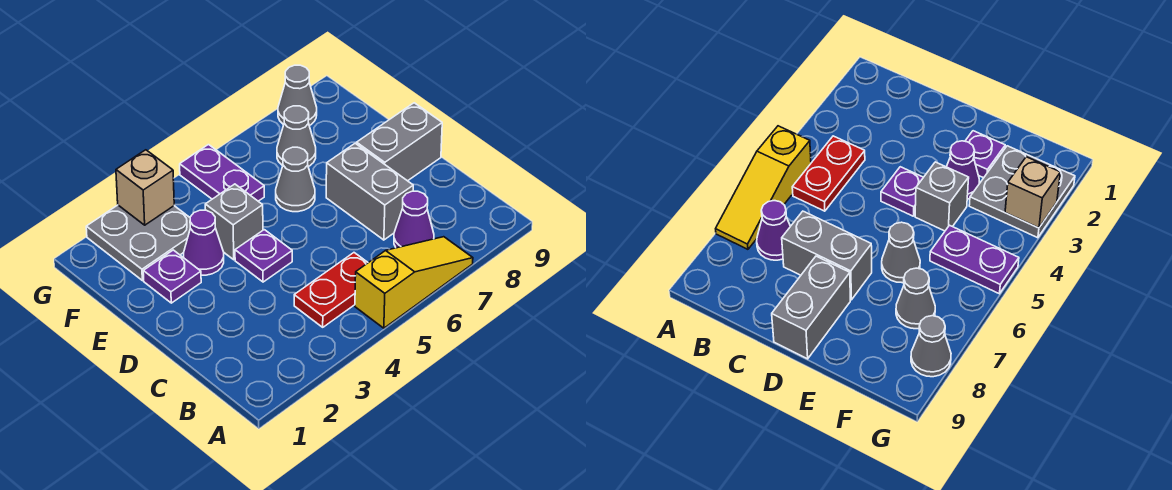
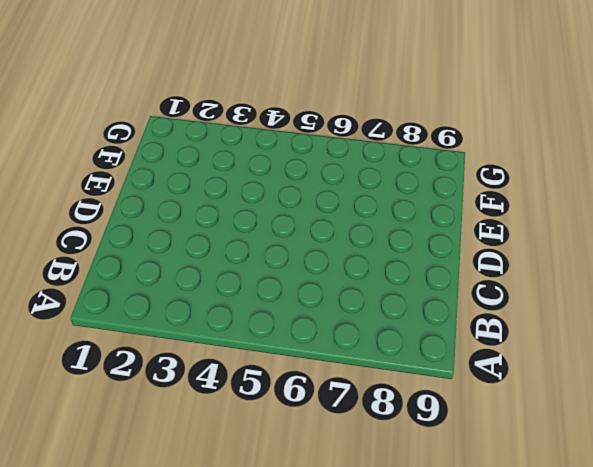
none -> yellow slope A5:A7 level 1 top 5
none -> red plate B4:B5 level 1
none -> purple cone B7 level 1

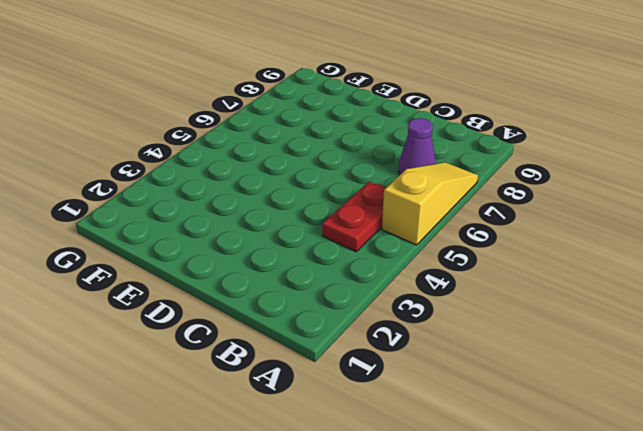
none -> grey brick C7:D7 level 1
none -> purple plate D4 level 1
none -> grey brick D8:D9 level 1

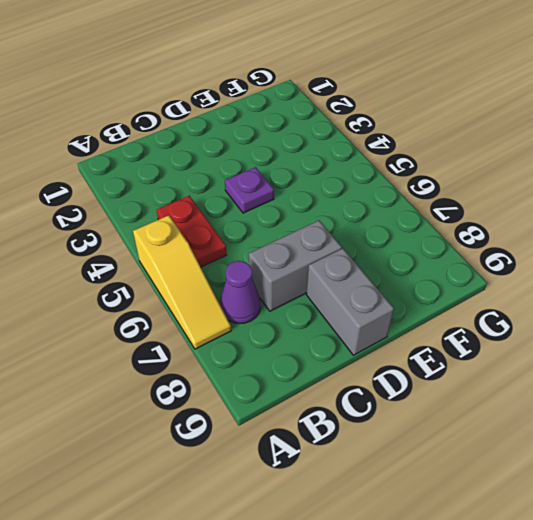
none -> purple plate E2 level 1
none -> purple cone E3 level 1
none -> grey brick E4 level 1

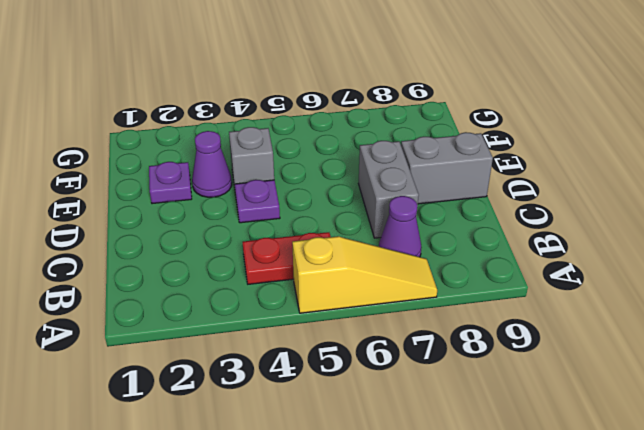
none -> grey cone E6 level 1
none -> grey plate F2:G3 level 1
none -> purple plate F5:G5 level 1

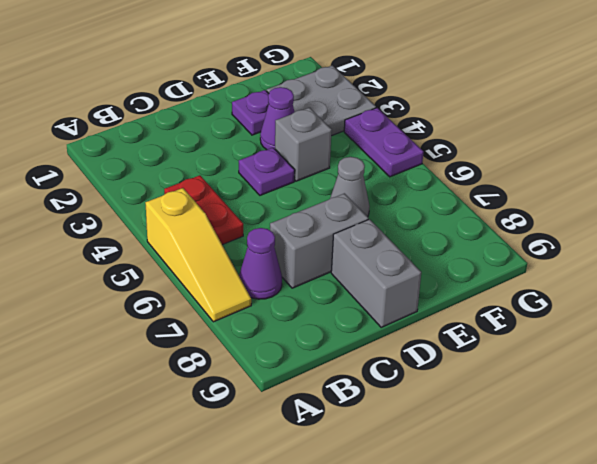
purple plate G4:G5 level 1 -> purple plate F5:G5 level 1
none -> grey cone F7 level 1
none -> grey cone G8 level 1
none -> tan brick G3 level 2

